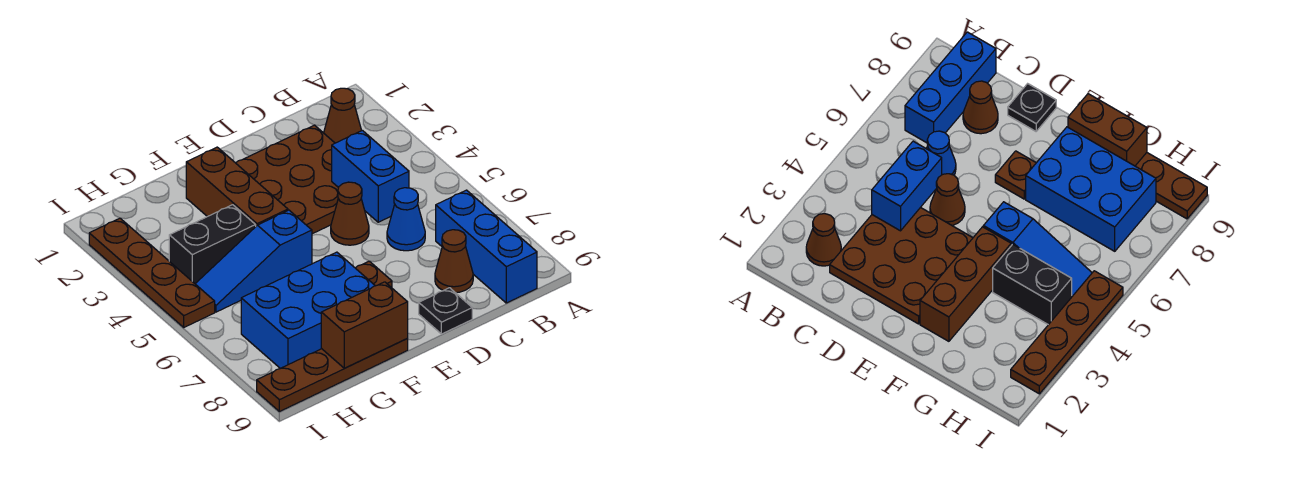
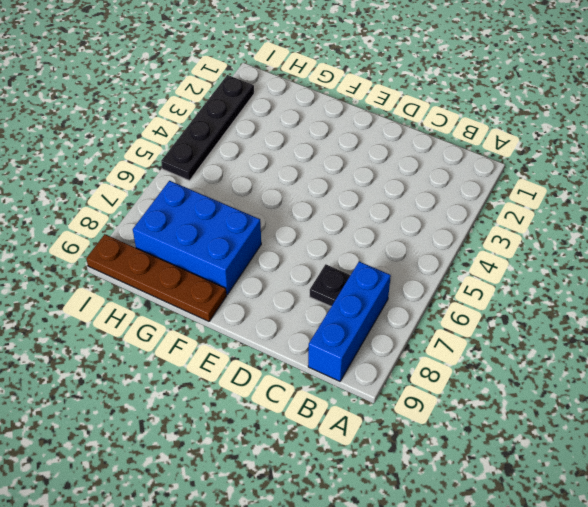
black plate C7 level 1 -> black plate D9 level 1
black plate I2:I5 level 1 -> brown plate I2:I5 level 1
none -> brown cone B2 level 1
none -> brown plate C2:E4 level 1
none -> blue cone C6 level 1

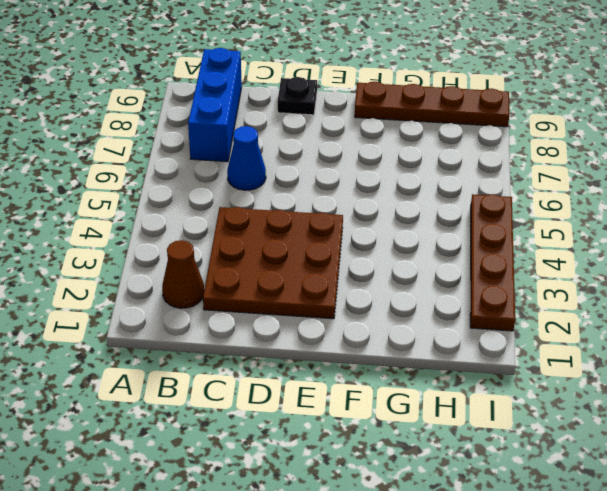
none -> brown cone C8 level 1
none -> brown cone D5 level 1
none -> brown plate E7 level 1

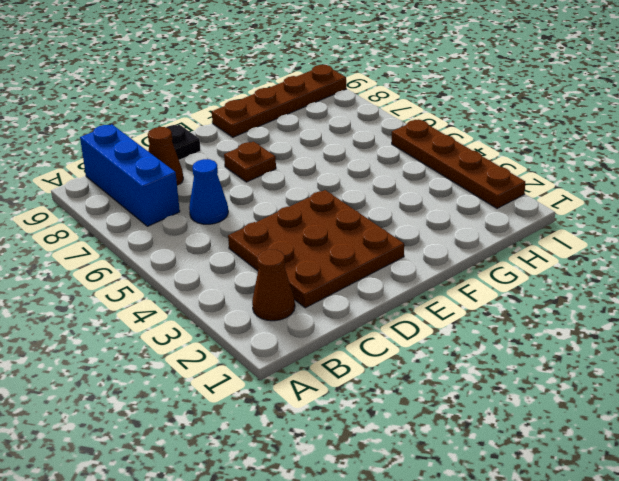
none -> brown cone D5 level 1
none -> brown brick F2:F4 level 1
none -> blue slope F5:H5 level 1 top F

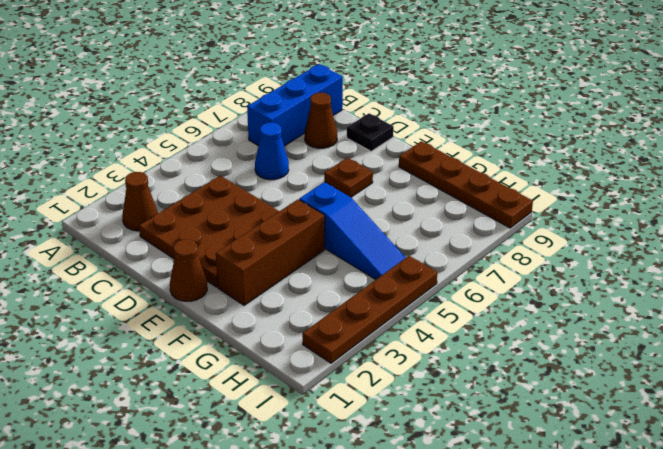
brown cone E1 level 1 -> brown cone D5 level 1
none -> blue brick F7:H8 level 1
none -> black brick G4:H4 level 1
none -> blue brick C4:C5 level 2

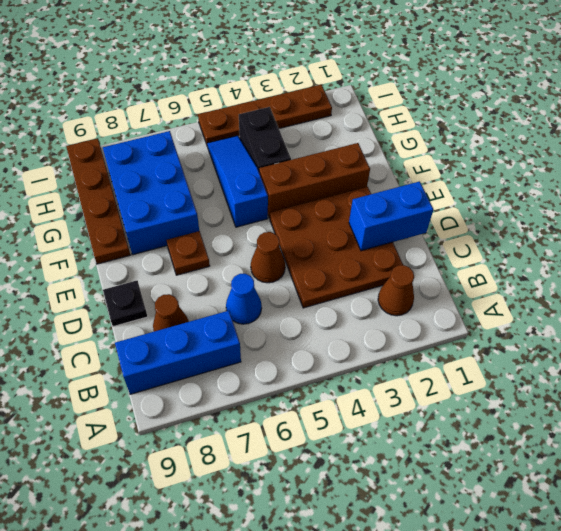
blue brick D1:D2 level 2 -> blue brick C4:C5 level 2
none -> brown brick F9:G9 level 2

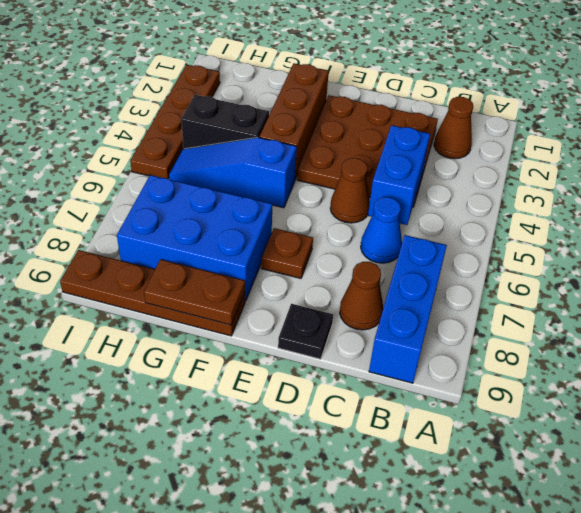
brown plate F9:G9 level 2 -> brown brick F9:G9 level 2

